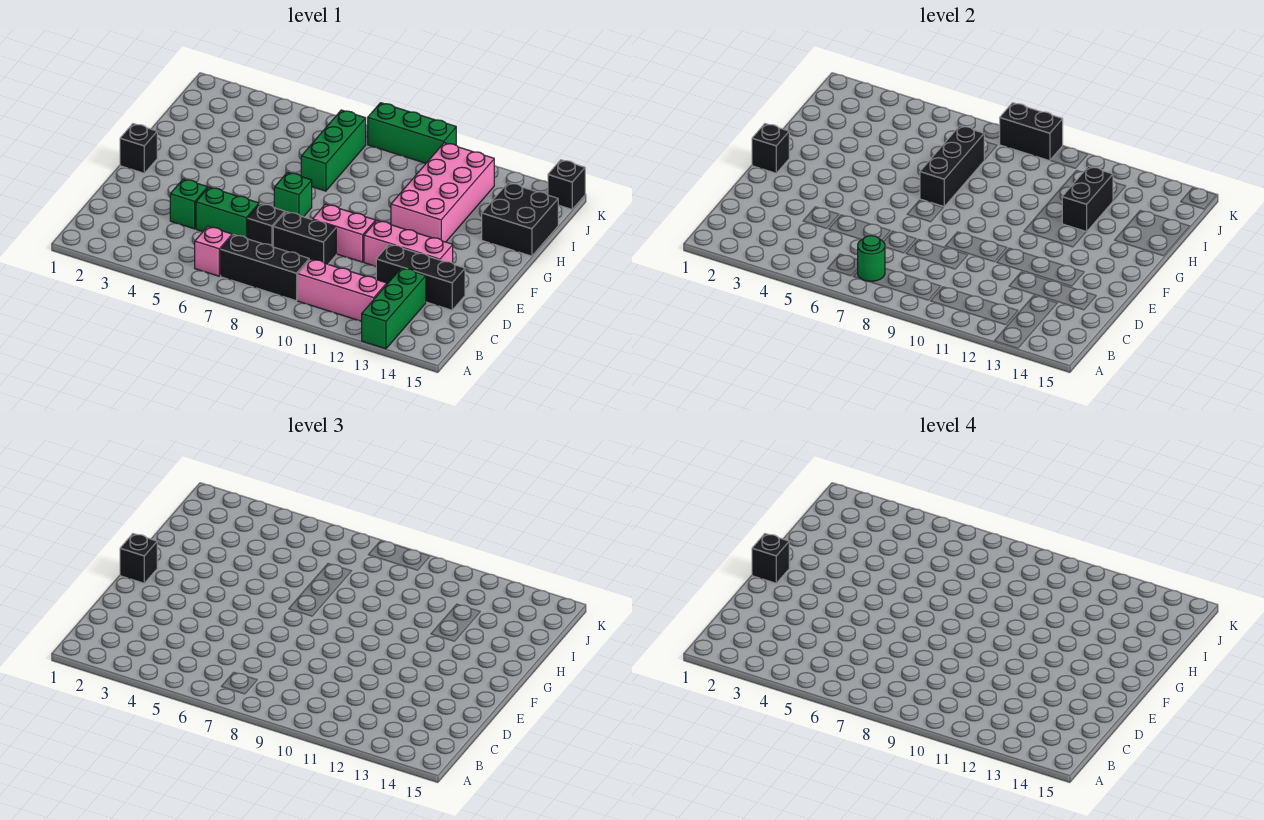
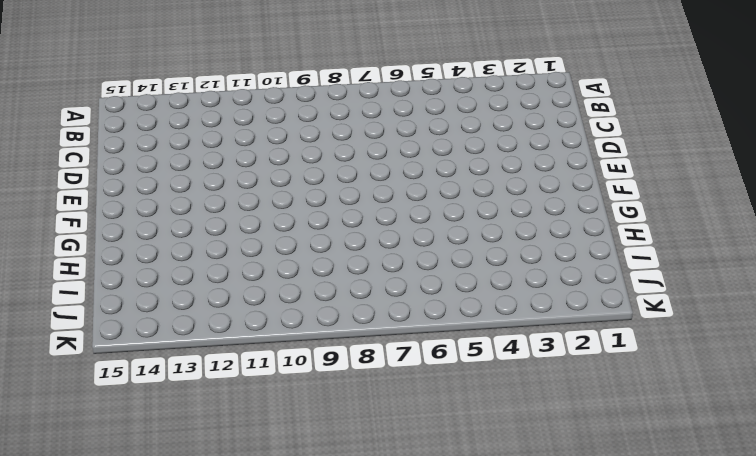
none -> green brick A13:C13 level 1
none -> pink brick B6 level 1
none -> black brick B7:B9 level 1

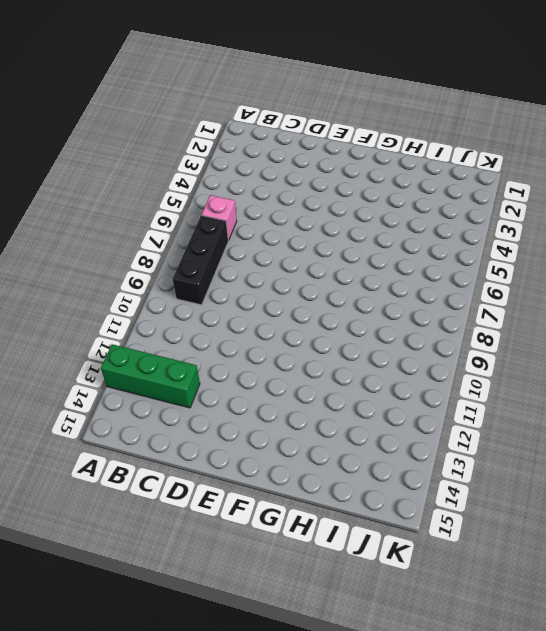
none -> pink brick B10:B12 level 1
none -> green brick D4 level 1
none -> green brick D5:D6 level 1

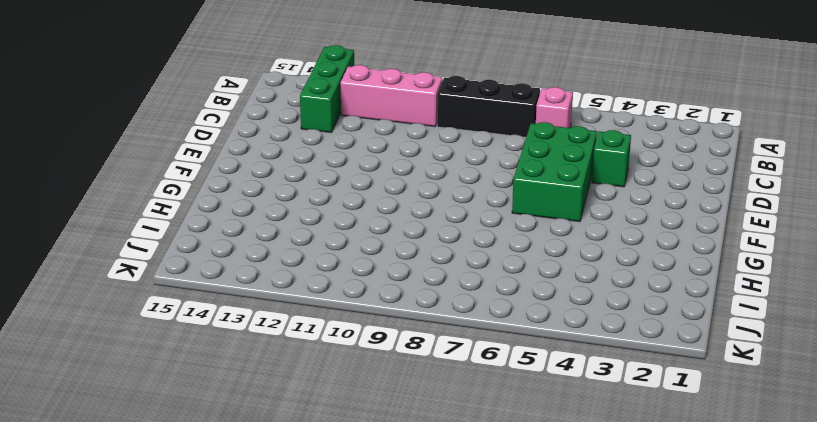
green brick D5:F6 level 1 -> green brick D5:D6 level 1
none -> black brick D7 level 1
none -> black brick D8:D9 level 1
none -> black brick D12:D14 level 1

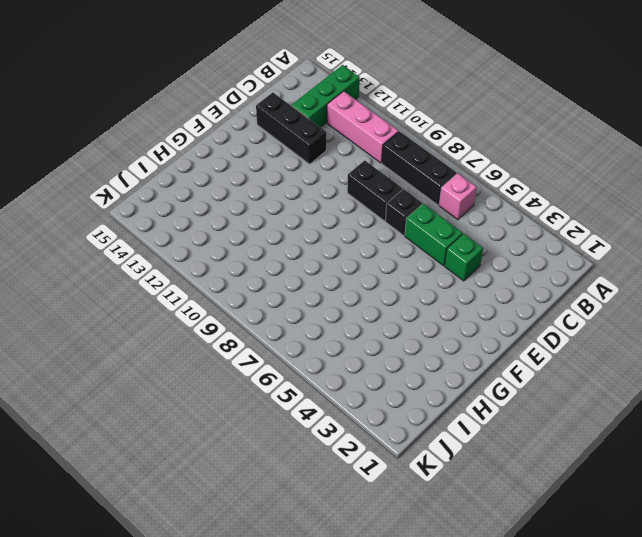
none -> pink brick E9:E10 level 1
none -> pink brick E11:E13 level 1
none -> black brick F1 level 1

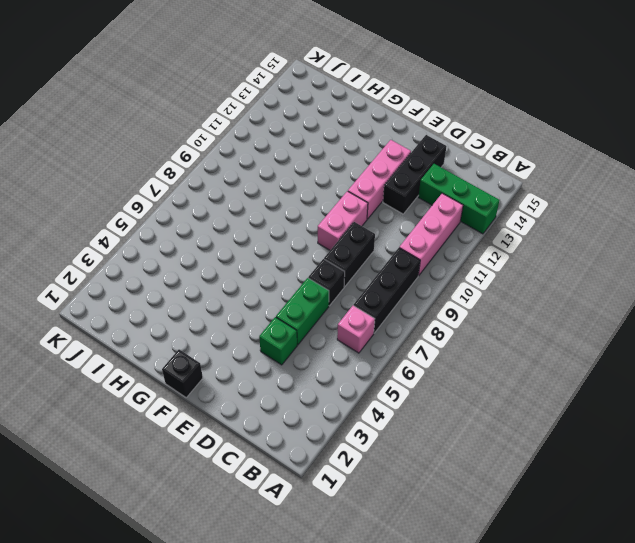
none -> green brick F7 level 1
none -> pink brick G11:J12 level 1
none -> green brick H7:J7 level 1

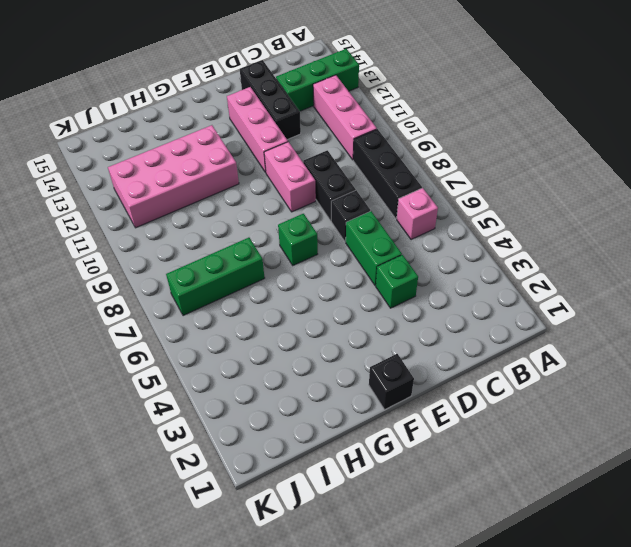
none -> black brick H14:I15 level 1
none -> green brick K8:K10 level 1
none -> black brick K15 level 1

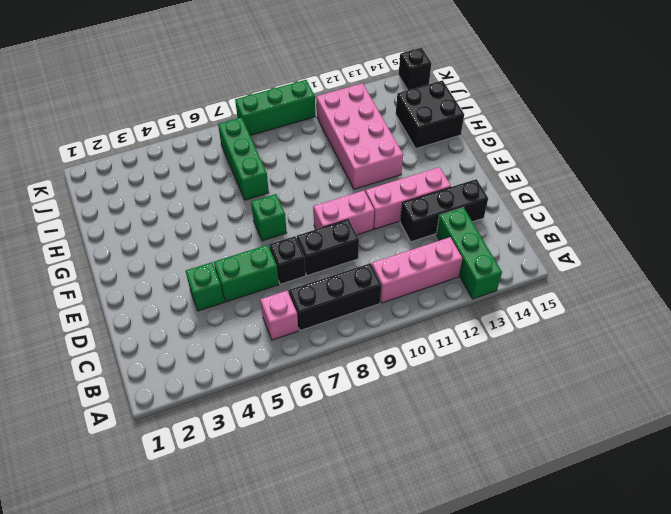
none -> black brick F1 level 1
none -> green round brick B7 level 2
none -> black brick F1 level 2

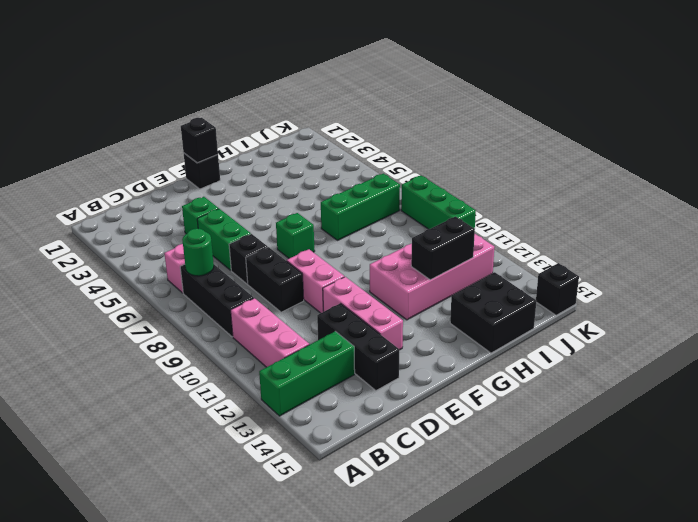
none -> black brick G7:I7 level 2
none -> black brick K8:K9 level 2
none -> black brick F1 level 3

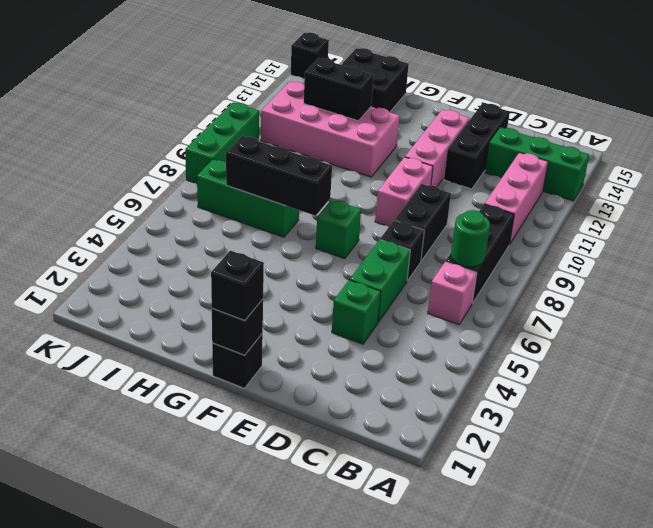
none -> black brick K8:K9 level 2
none -> black brick F1 level 4

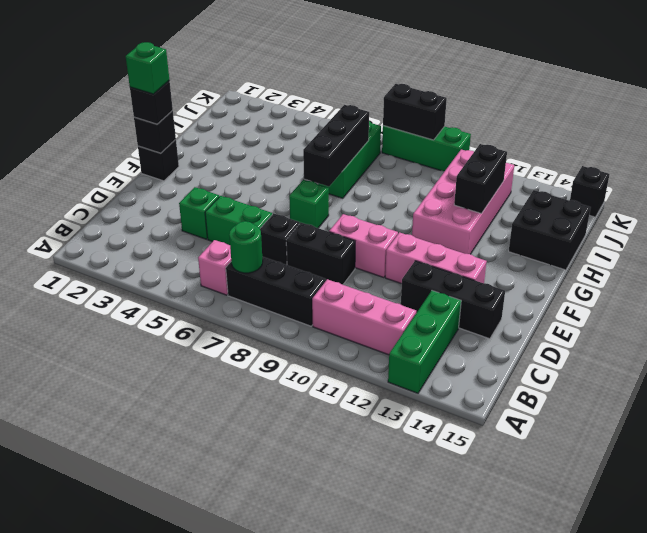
green brick F1 level 4 -> black brick F1 level 4

